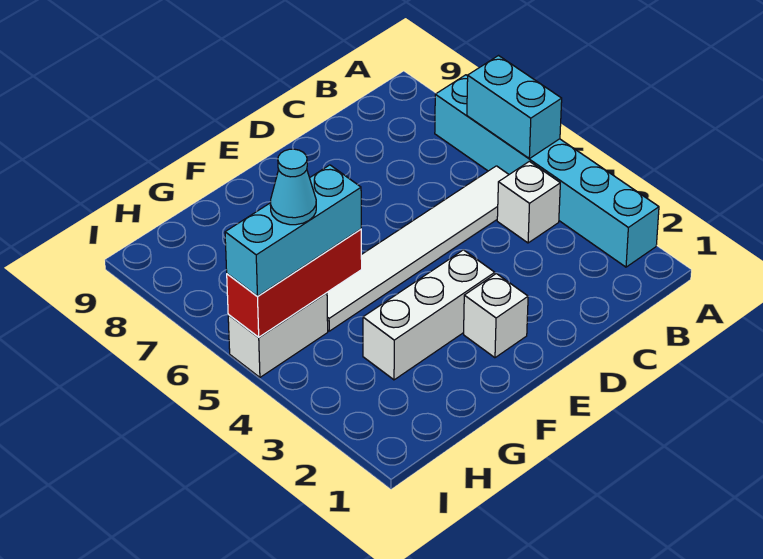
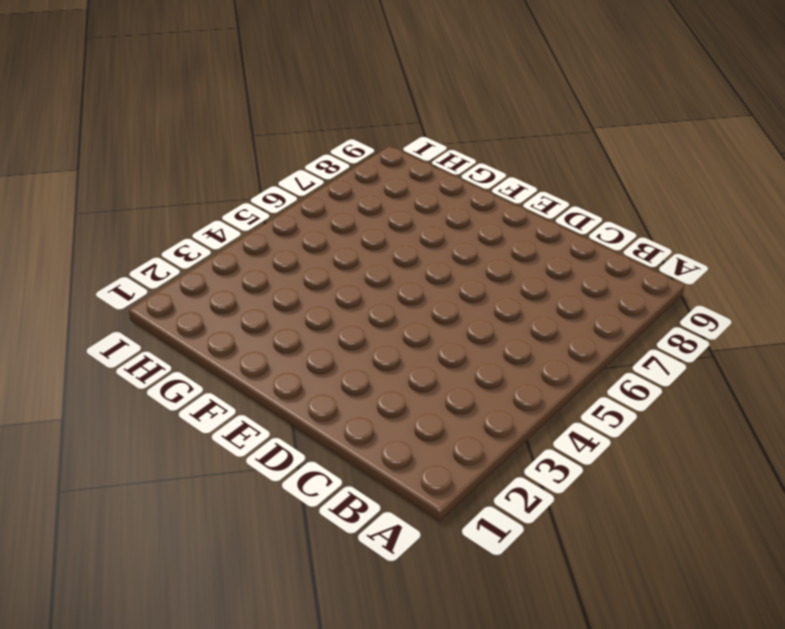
none -> cyan brick A2:A7 level 1
none -> white brick B4 level 1

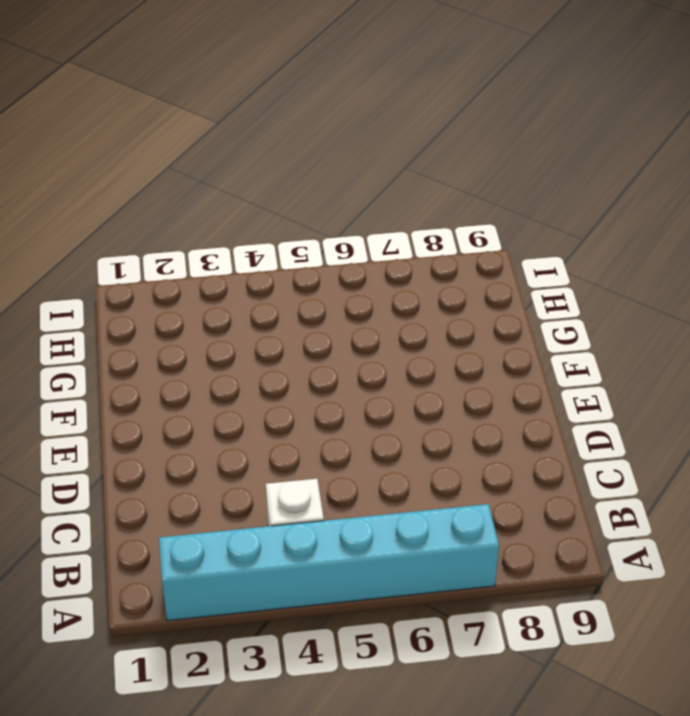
none -> white tile B5:G5 level 1
none -> white brick E2 level 1

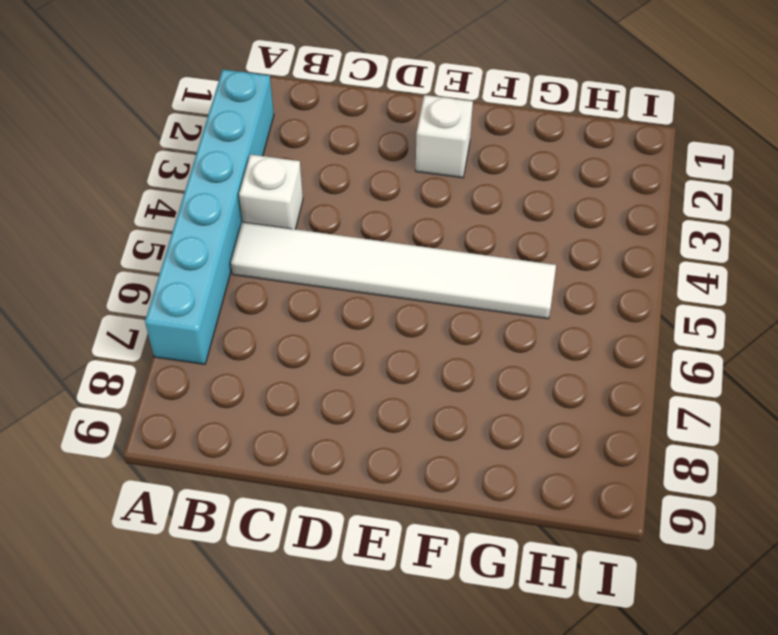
none -> white brick E3:G3 level 1
none -> white brick H5:I5 level 1

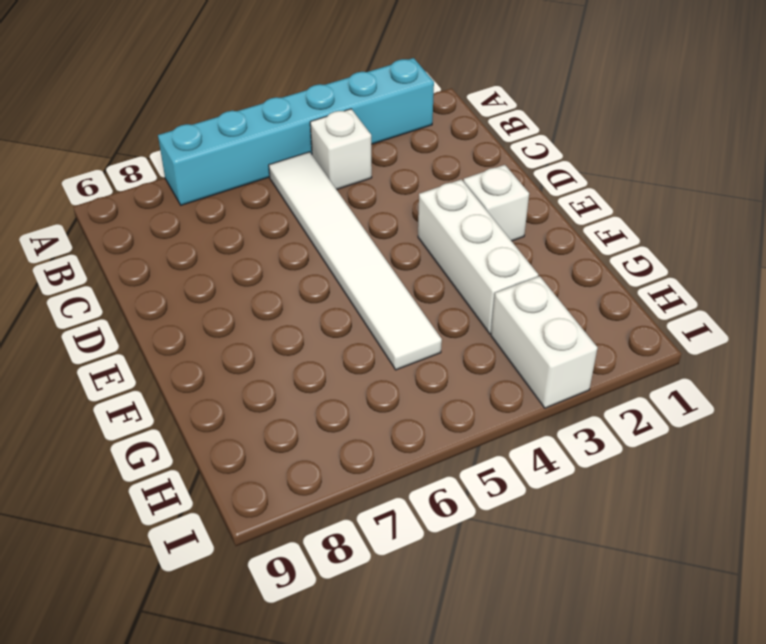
white brick H3:I3 level 1 -> white brick H5:I5 level 1
none -> cyan brick A5:A6 level 2
none -> red brick G5:I5 level 2

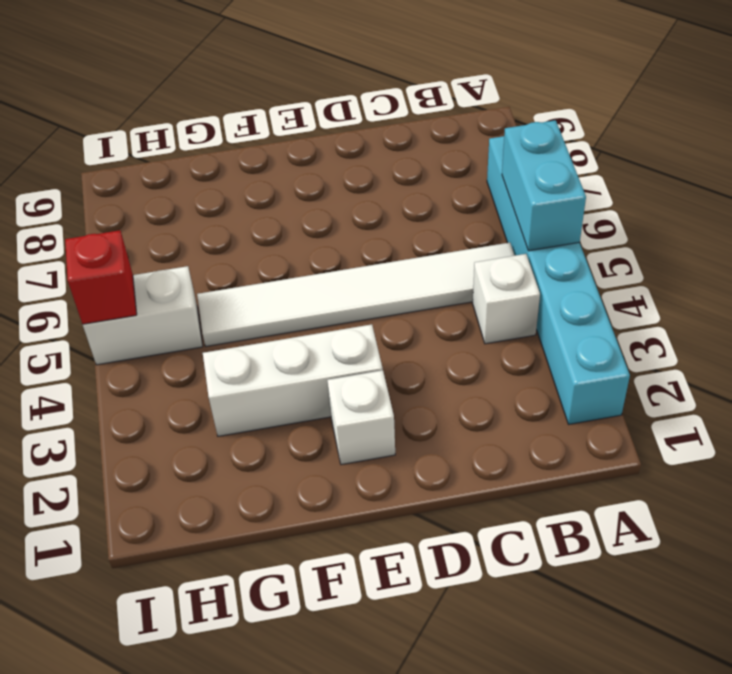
red brick I5 level 2 -> red brick G5:I5 level 2
none -> cyan brick G5:I5 level 3
none -> cyan cone H5 level 4

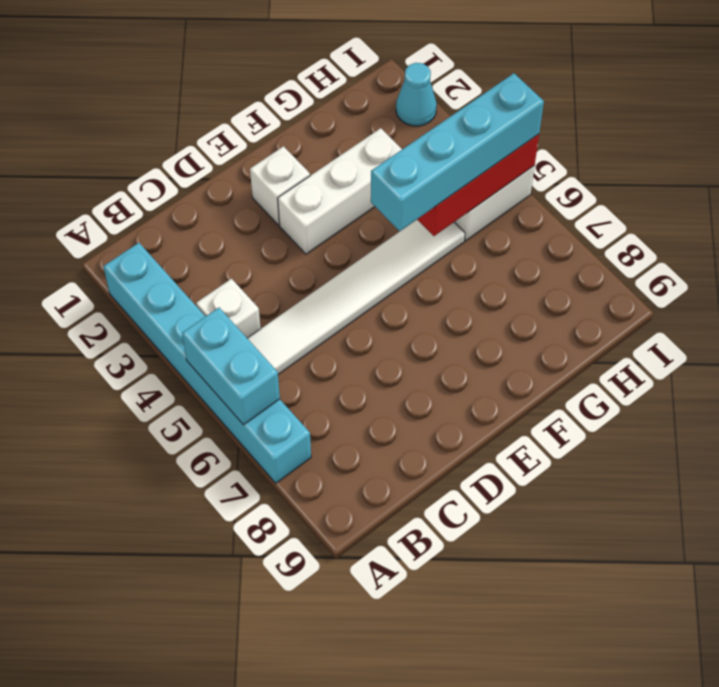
cyan brick F5:I5 level 3 -> cyan brick G5:I5 level 3
cyan cone I2 level 1 -> cyan cone H5 level 4

